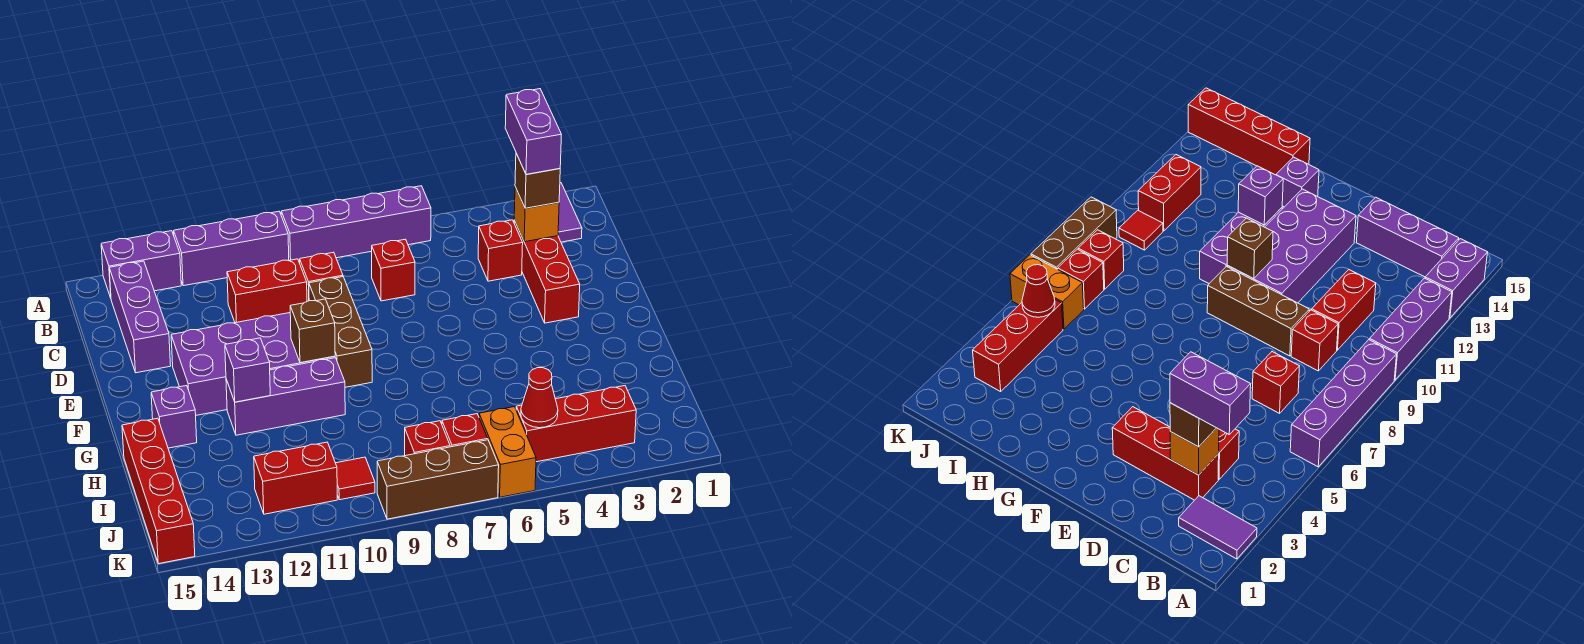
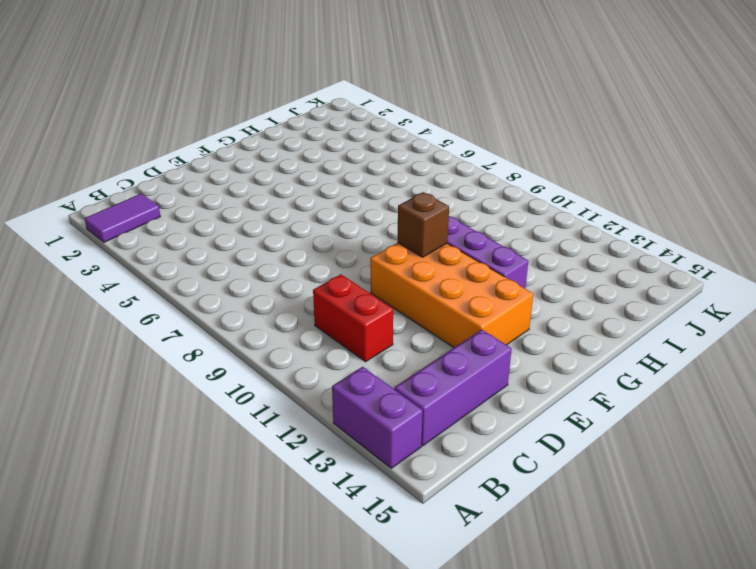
orange brick E10:F13 level 1 -> purple brick E10:F13 level 1
none -> purple brick A6:A9 level 1
none -> purple brick A10:A12 level 1
none -> red brick C3:E3 level 1

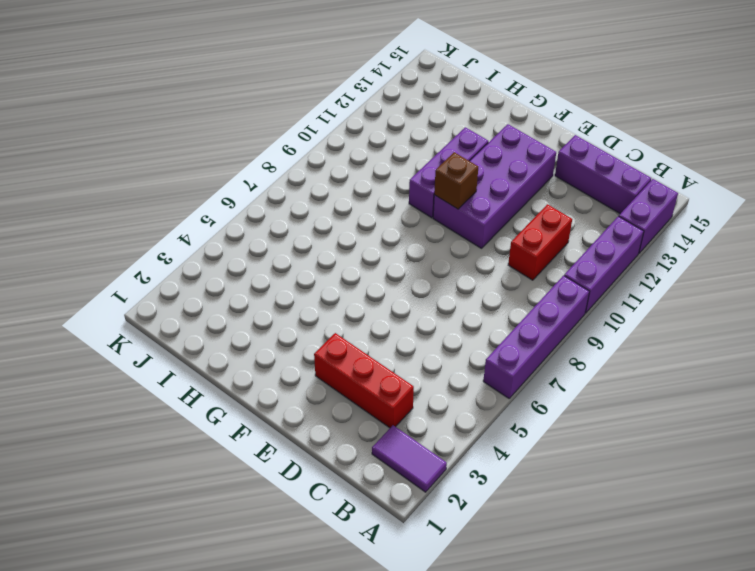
none -> red brick C4 level 1
none -> red brick C7 level 1
none -> red brick C9 level 1

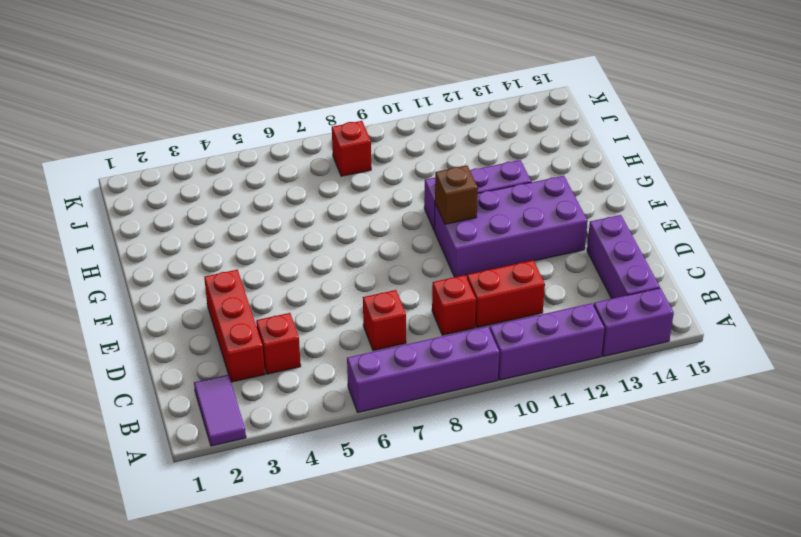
none -> brown brick D9:F9 level 1
none -> purple brick G14 level 1
none -> red brick H15:K15 level 1

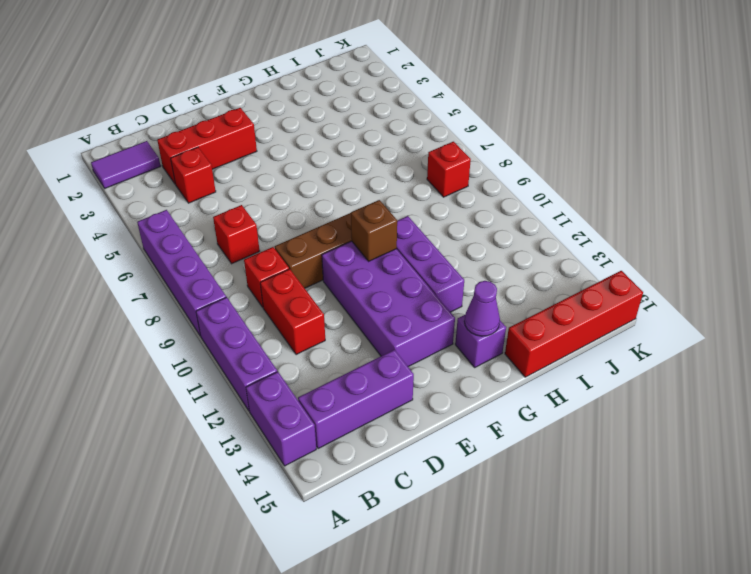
purple cone G14 level 2 -> none
none -> red brick J3:J5 level 1
none -> orange brick J6:K6 level 1
none -> red brick J7 level 1

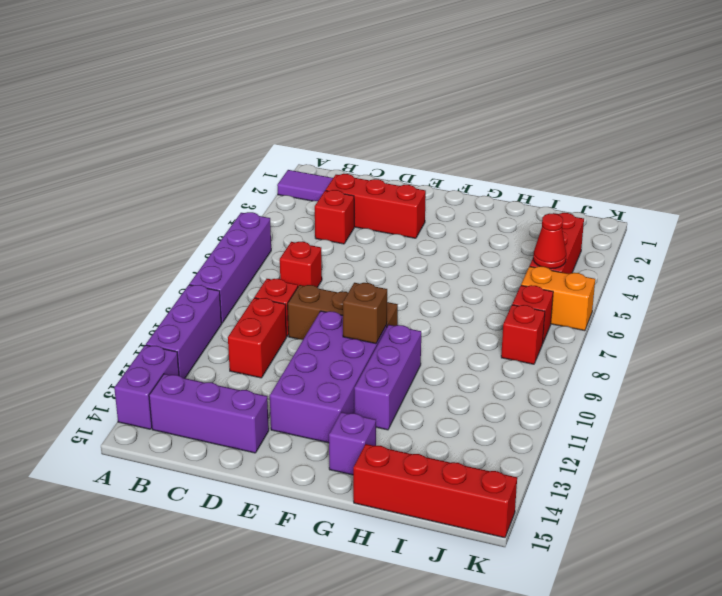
none -> red tile J10 level 1
none -> red brick J11:J12 level 1
none -> brown brick K7:K9 level 1

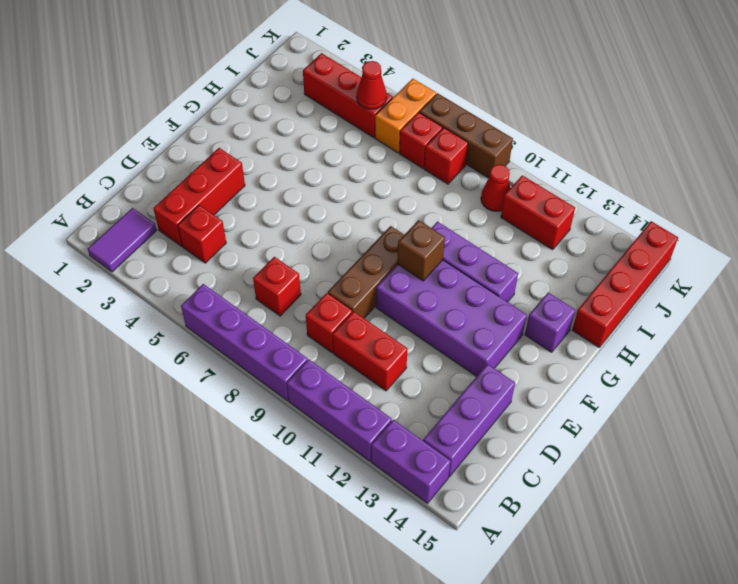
red cone J10 level 1 -> red tile J10 level 1
none -> orange brick C3 level 2
none -> purple brick G12 level 2
none -> brown brick C3 level 3

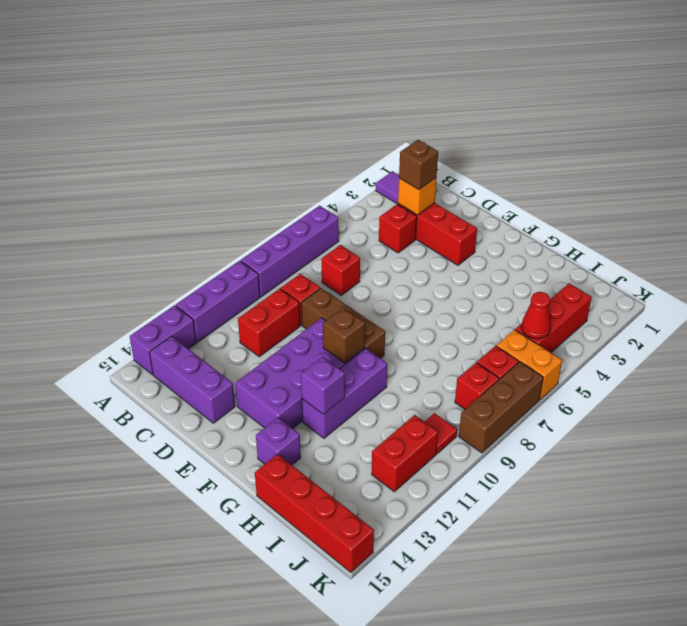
none -> purple brick B3:C3 level 4

